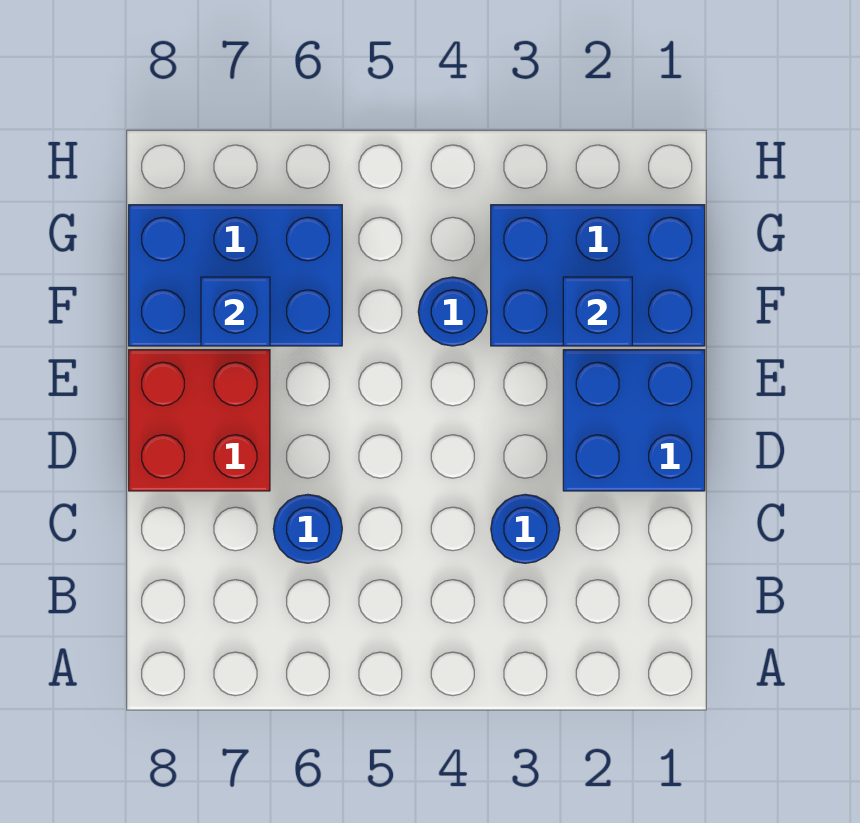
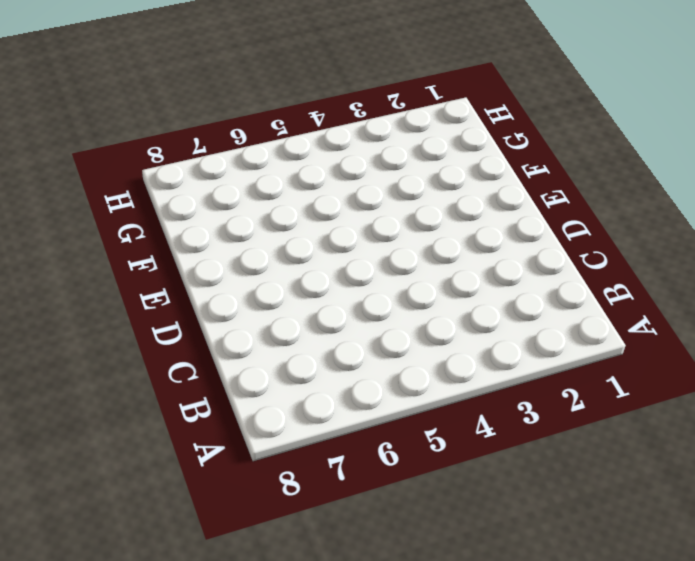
none -> blue round brick C3 level 1
none -> blue round brick C6 level 1

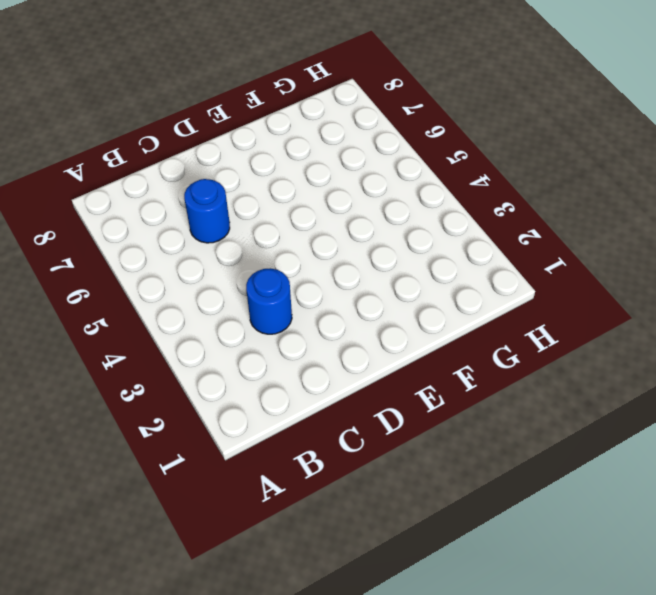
none -> blue brick D1:E2 level 1
none -> red brick D7:E8 level 1

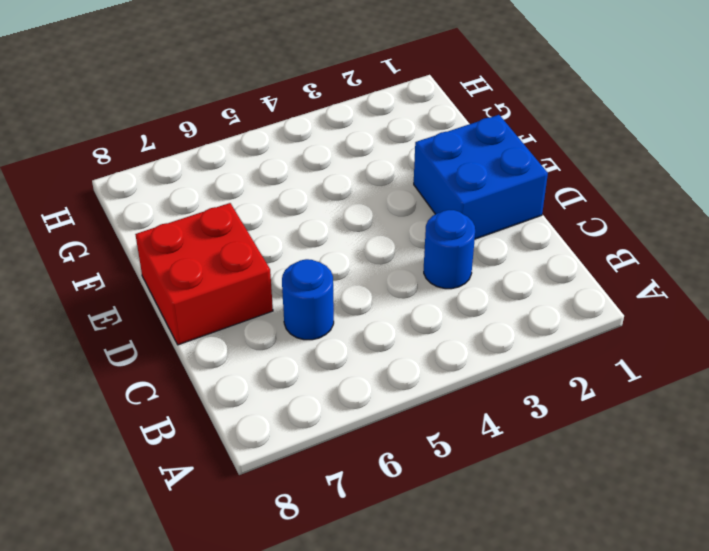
none -> blue brick F1:G3 level 1
none -> blue round brick F4 level 1

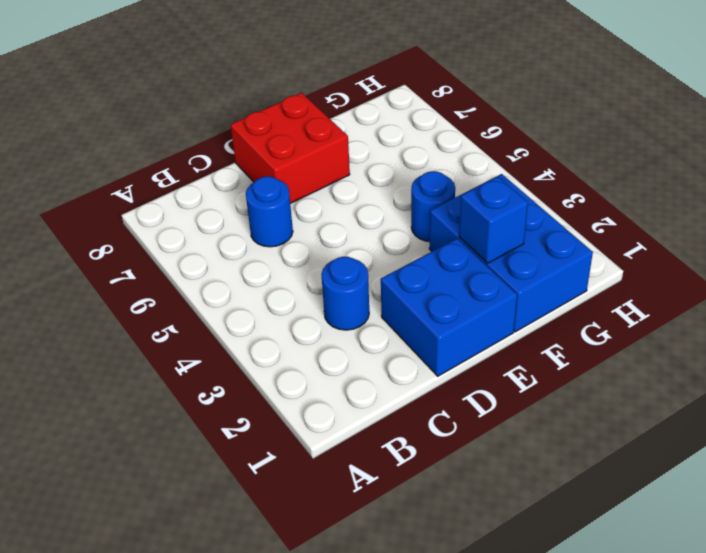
none -> blue brick F6:G8 level 1
none -> blue brick F7 level 2

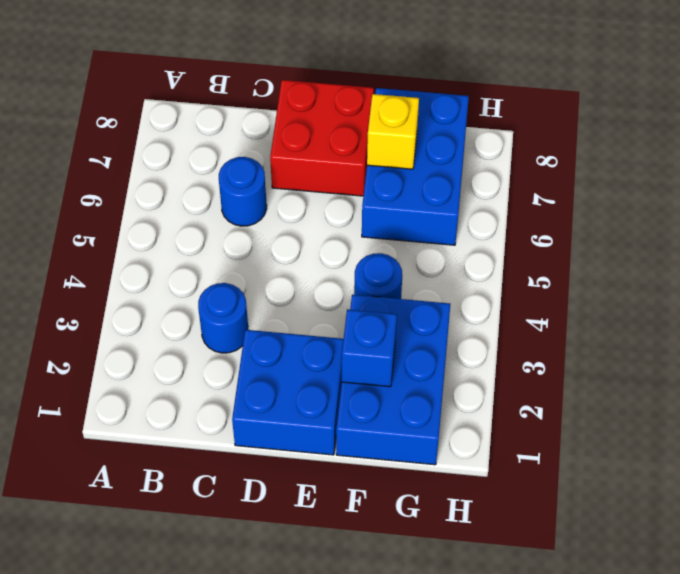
yellow brick F7 level 2 -> blue brick F7 level 2

